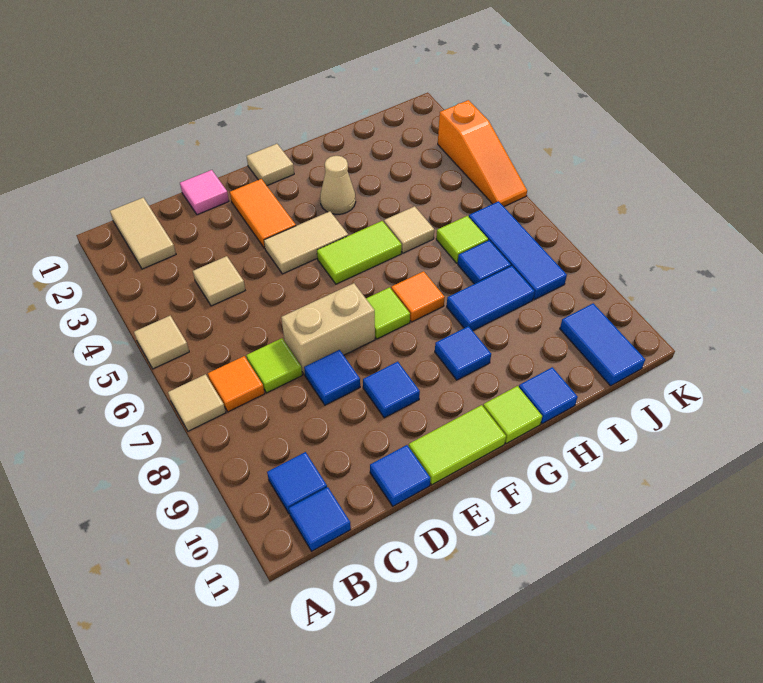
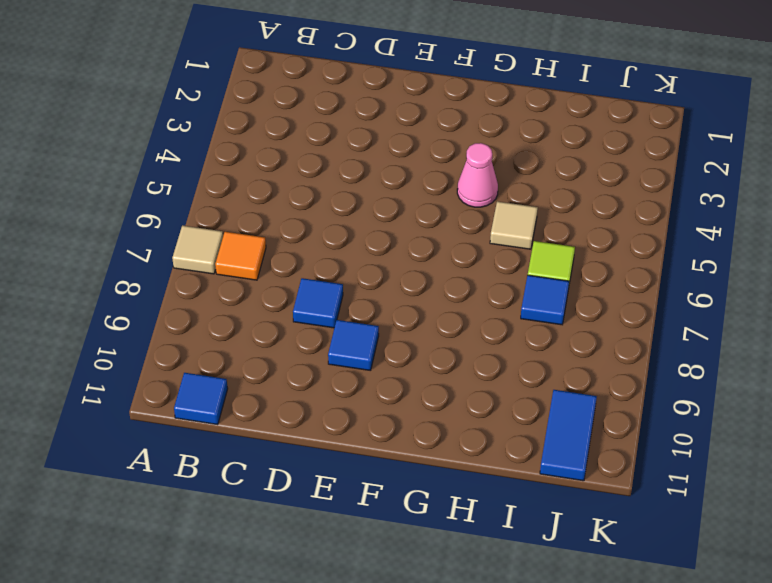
pink cone G4 level 1 -> none
none -> tan tile A5 level 1
none -> tan tile B1:B2 level 1
none -> blue tile B10 level 1
none -> tan tile C4 level 1

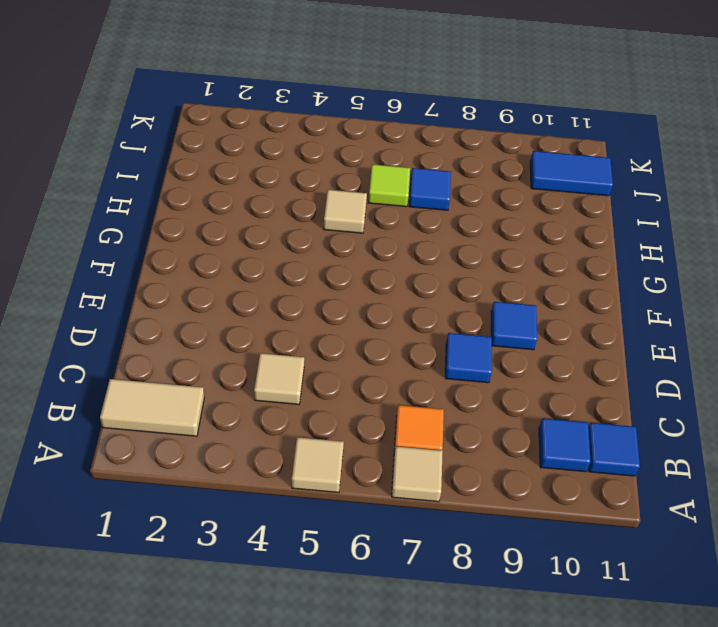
none -> lime tile C7 level 1
none -> pink tile D1 level 1
none -> tan brick D7:E7 level 1
none -> blue tile D11 level 1

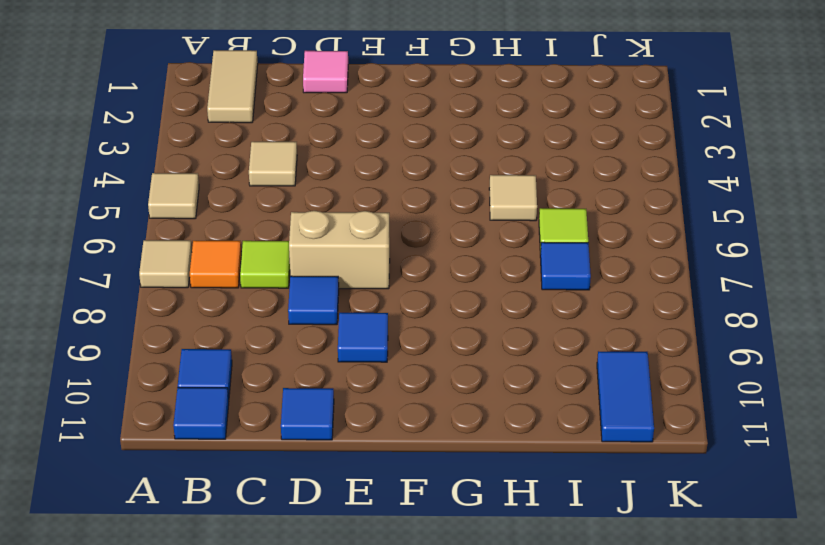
none -> orange tile E2:E3 level 1
none -> tan tile E4:F4 level 1
none -> lime tile E11:F11 level 1
none -> tan tile F1 level 1

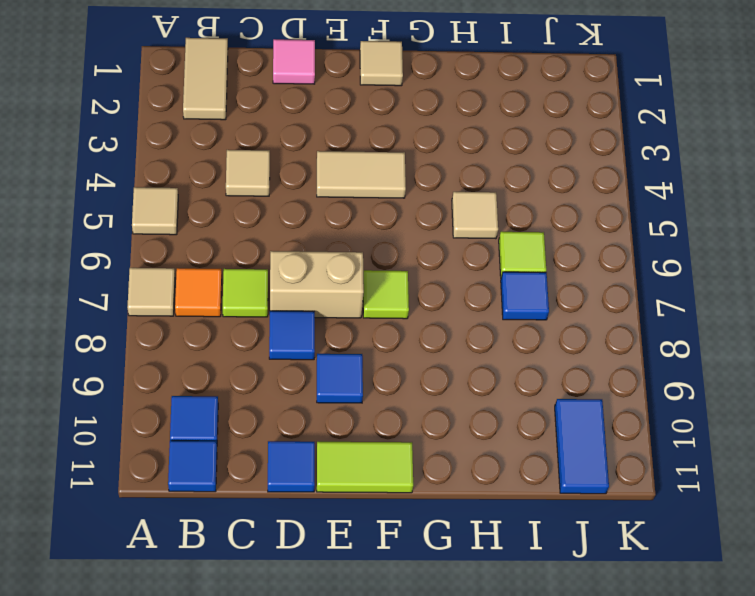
none -> orange tile E2:E3 level 1
none -> lime tile F5:G5 level 1
none -> tan cone G3 level 1
none -> orange tile G7 level 1

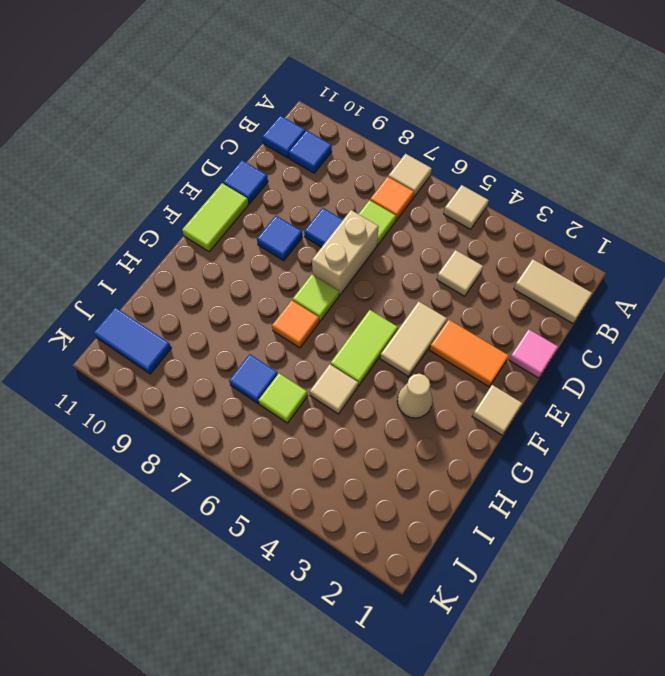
none -> blue tile G9 level 1
none -> lime tile G11 level 1
none -> blue tile H8:I8 level 1
none -> blue tile H11 level 1

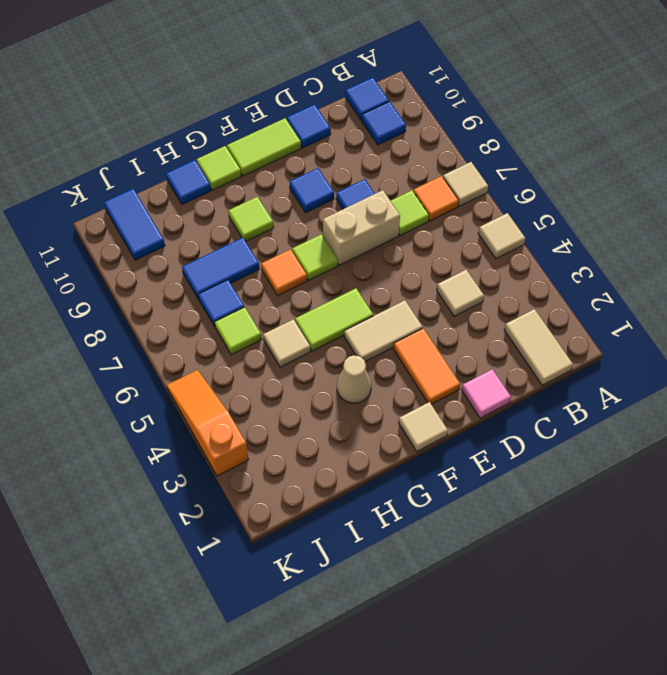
lime tile G9 level 1 -> blue tile G9 level 1
none -> blue tile J6:J8 level 1

